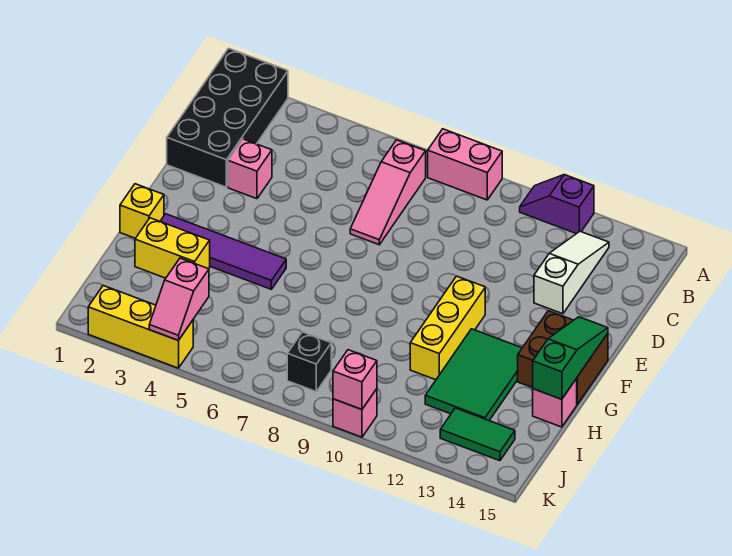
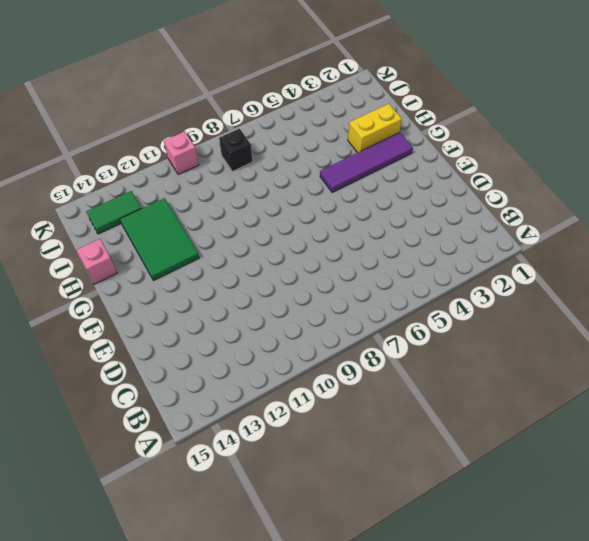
none -> black brick A1:D2 level 1
none -> pink brick A8:A9 level 1
none -> purple slope A11:A12 level 1 top 12

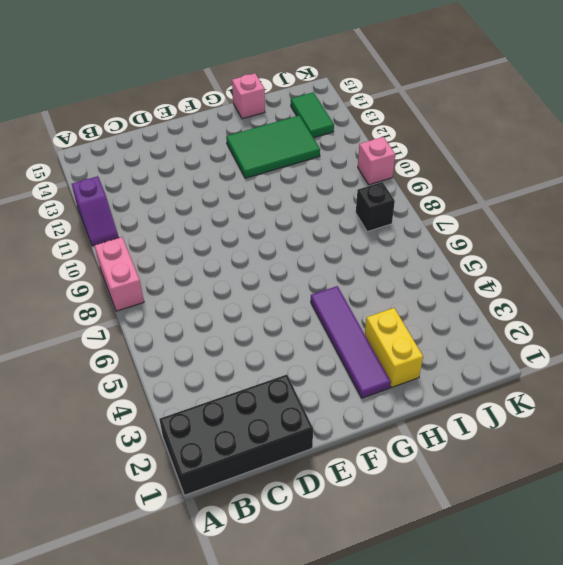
none -> pink slope B7:D7 level 1 top B
none -> white slope B13:D13 level 1 top D
none -> pink brick D3 level 1

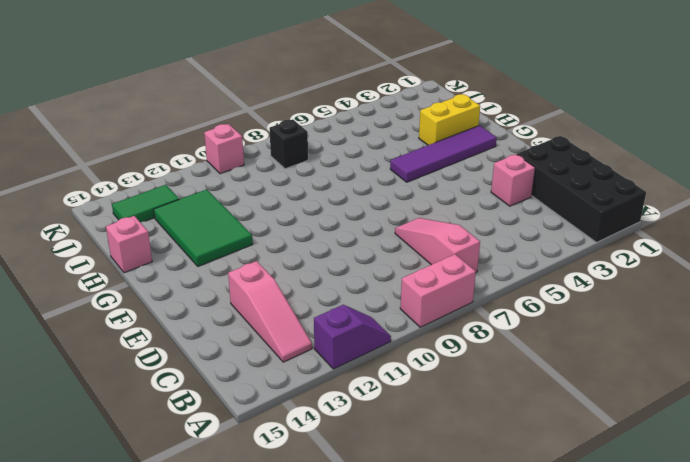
pink slope B13:D13 level 1 top D -> white slope B13:D13 level 1 top D
none -> yellow brick F11:H11 level 1
none -> brown brick F14:G15 level 1
none -> yellow brick G1 level 1

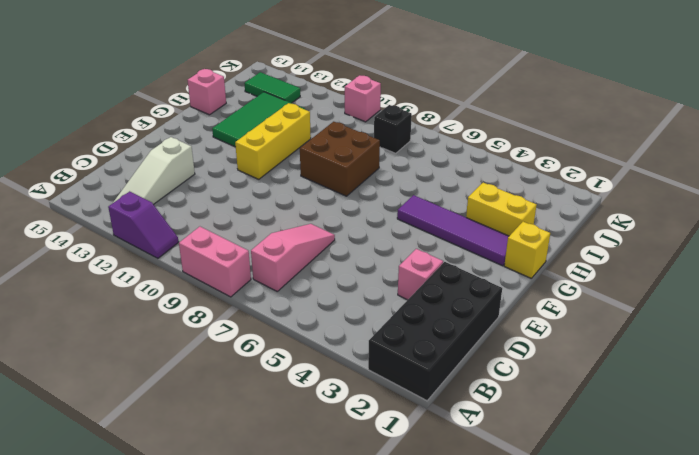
brown brick G8:H9 level 1 -> brown brick F14:G15 level 1
none -> yellow brick K2:K4 level 1
none -> green slope F15:H15 level 2 top H
none -> pink slope J4:K4 level 2 top J

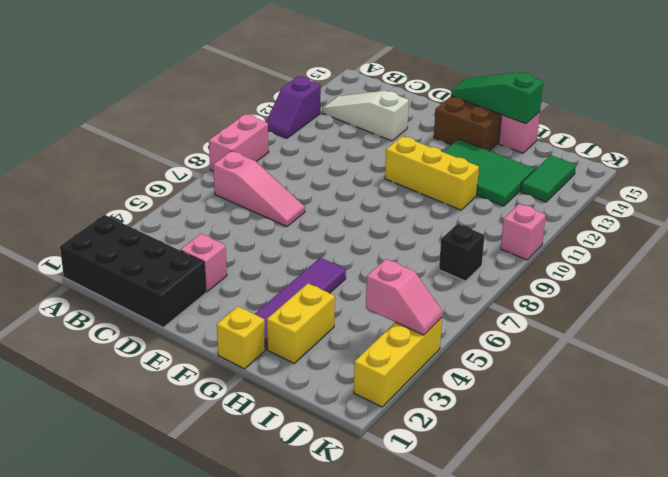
none -> pink brick K10 level 2

